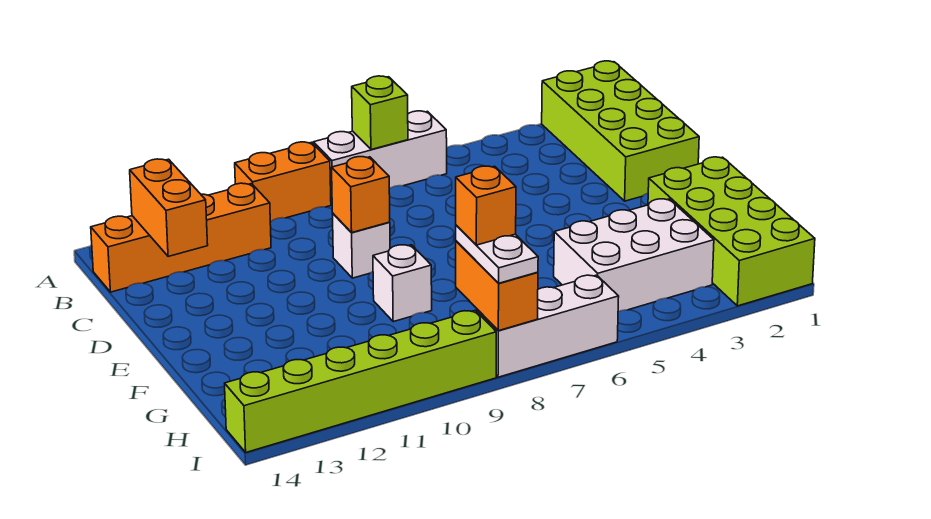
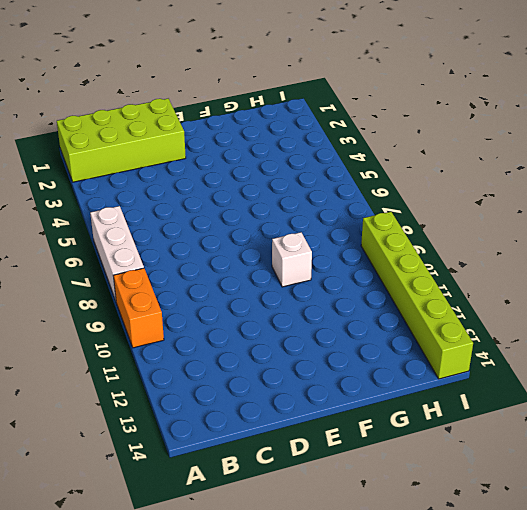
none -> orange brick B11:B14 level 1
none -> white brick D9 level 1
none -> lime brick F1:I2 level 1

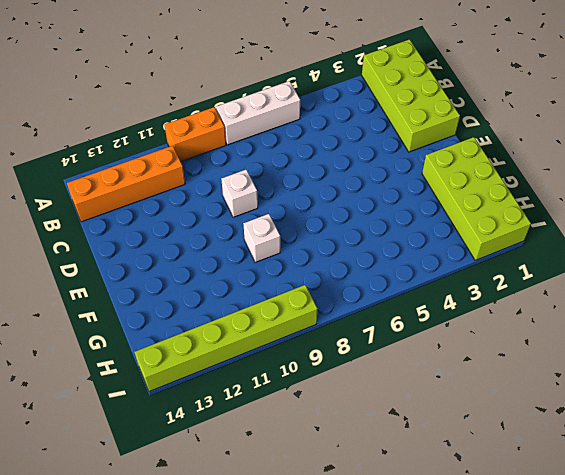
none -> white brick G3:H5 level 1
none -> white brick I6:I8 level 1
none -> lime brick A7 level 2

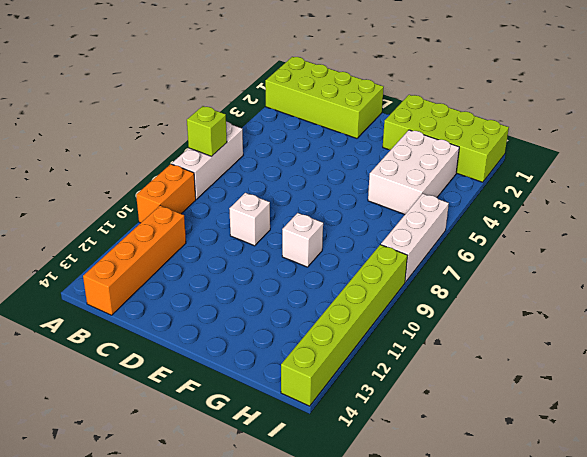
none -> orange brick B13:C13 level 2
none -> orange brick D9 level 2
none -> orange brick H8:I8 level 2

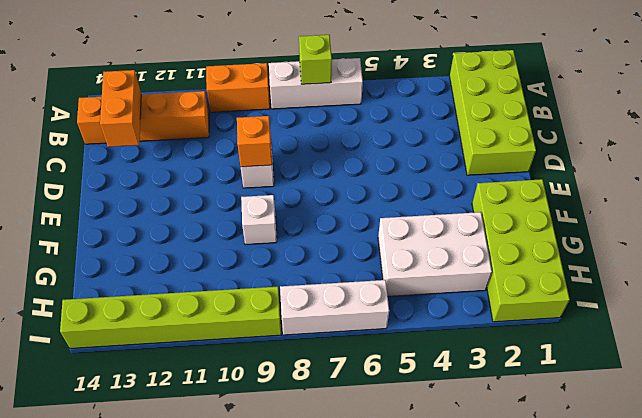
none -> orange brick H8:I8 level 2
none -> white plate H8:I8 level 3
none -> orange brick H8 level 4

